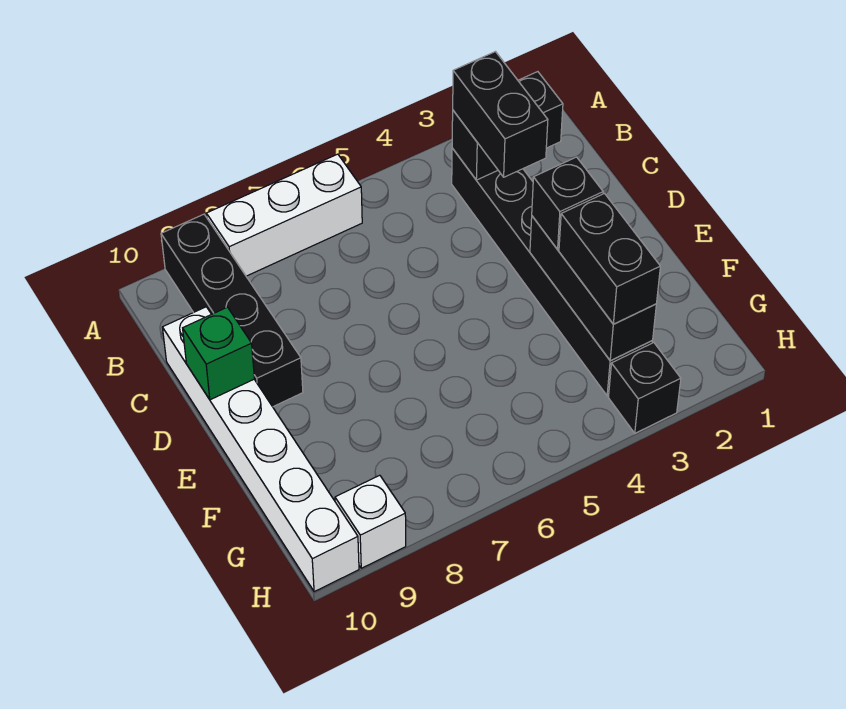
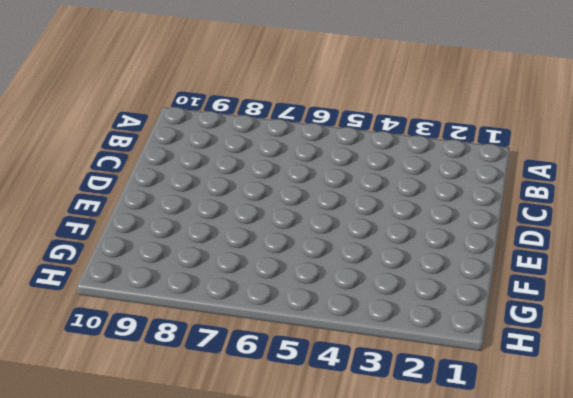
none -> white brick A6:A8 level 1
none -> black brick A9:D9 level 1
none -> black brick B3:G3 level 1

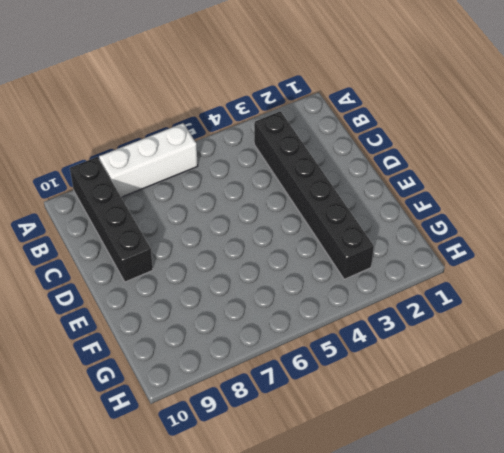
none -> white brick C10:H10 level 1
none -> black brick H3 level 1
none -> white brick H9 level 1

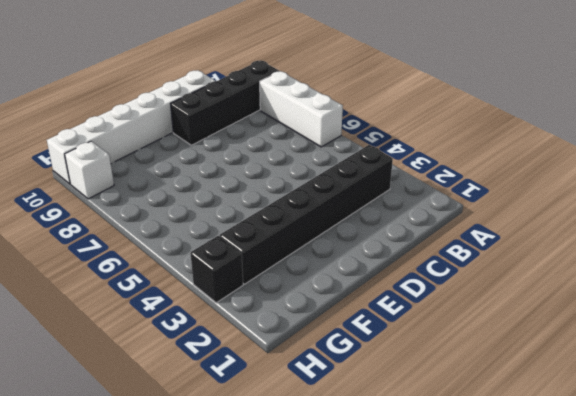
none -> black brick B2:B3 level 2
none -> green brick D10 level 2
none -> black brick E3:G3 level 2

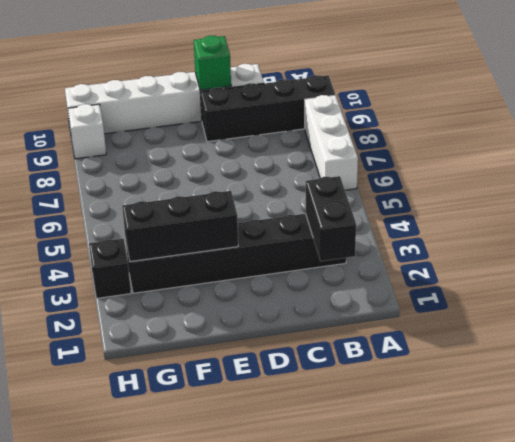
none -> black brick B3:C3 level 3
none -> black brick E3 level 3
none -> black brick F3:G3 level 3

